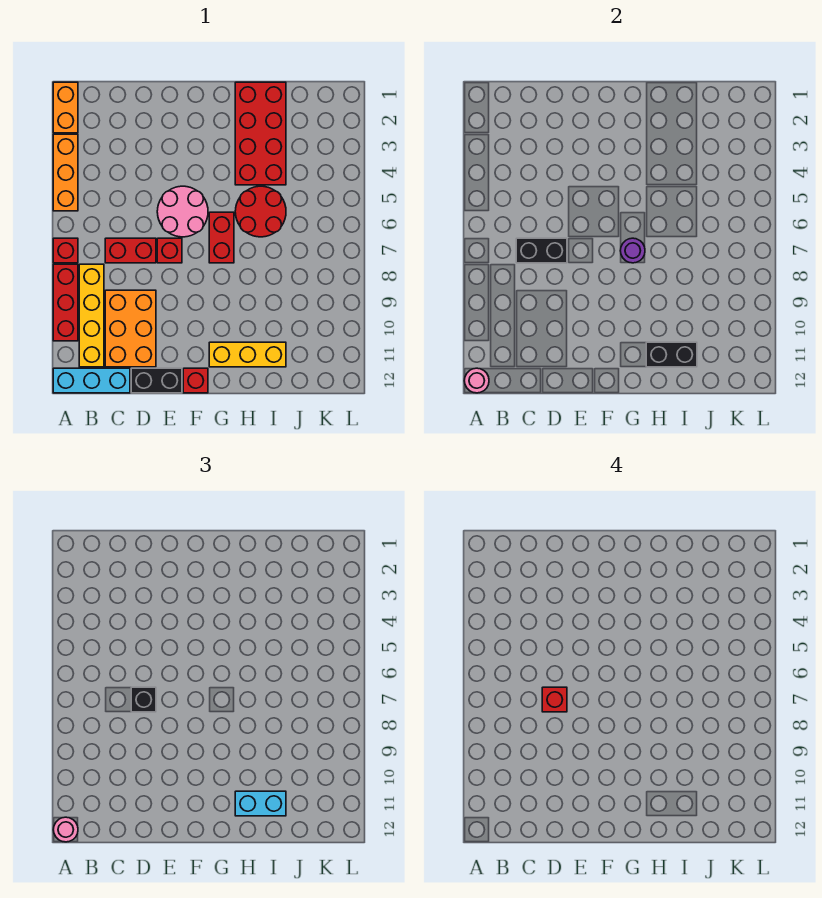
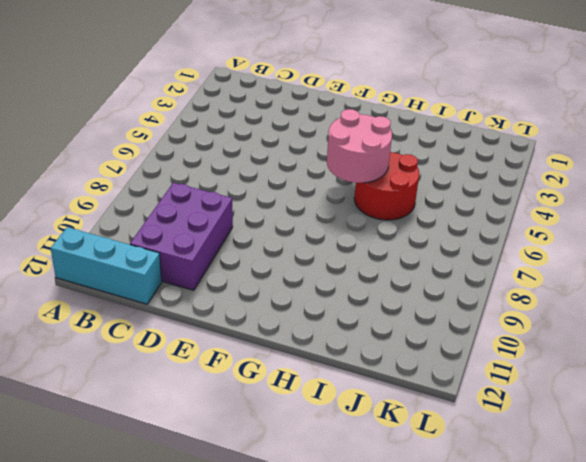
purple brick C9:D11 level 1 -> orange brick C9:D11 level 1
pink round brick G5:H6 level 2 -> pink round brick E5:F6 level 1
none -> orange brick A1:A2 level 1
none -> orange brick A3:A5 level 1
none -> red brick A7 level 1

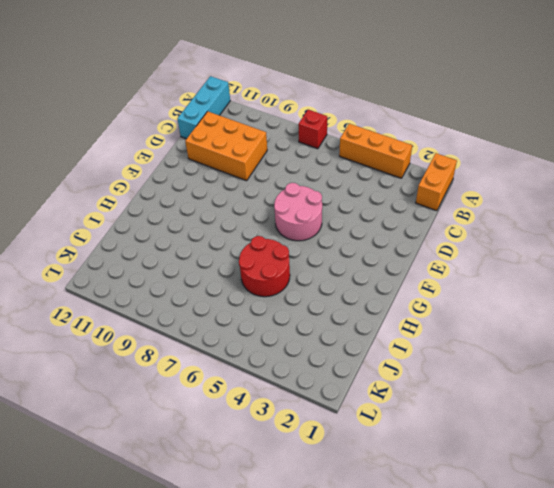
orange brick A1:B1 level 1 -> orange brick A1:A2 level 1
none -> red brick A8:A10 level 1
none -> yellow brick B8:B11 level 1
none -> red brick C7:D7 level 1

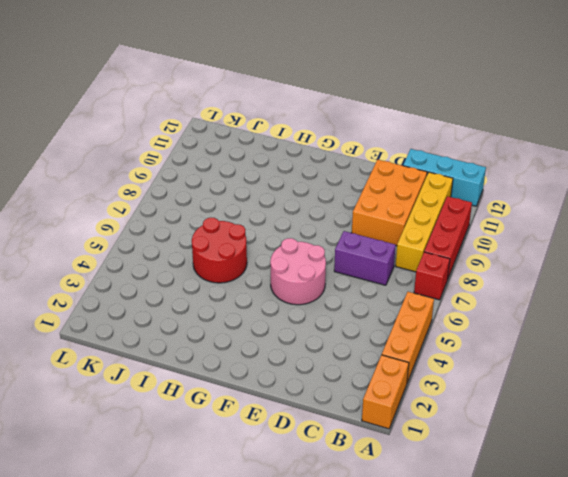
purple brick C7:D7 level 1 -> red brick C7:D7 level 1
none -> black brick D12:E12 level 1
none -> red brick E7 level 1
none -> red brick F12 level 1

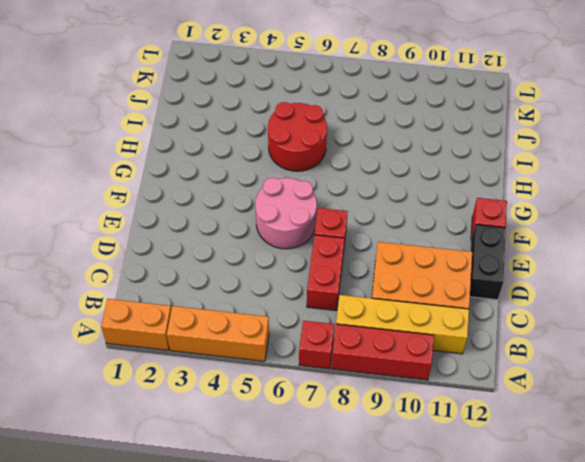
none -> cyan brick A12:C12 level 1
none -> red brick G6:G7 level 1
none -> yellow brick G11:I11 level 1

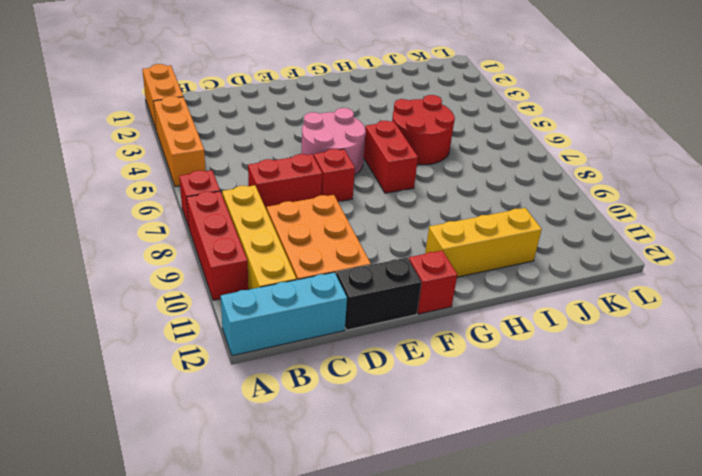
none -> red brick H1:I4 level 1
none -> pink round brick A12 level 2
none -> black brick C7:D7 level 2

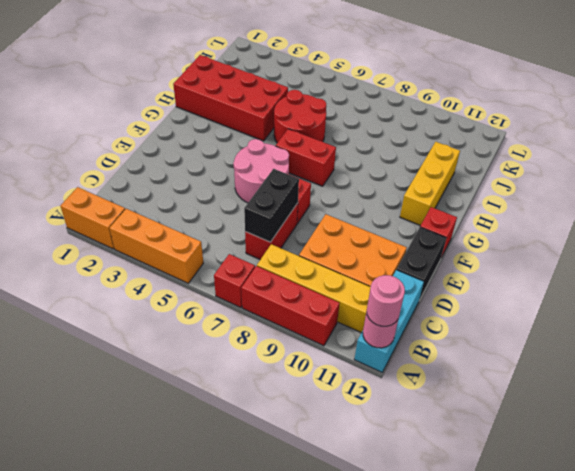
none -> purple round brick G7 level 2
none -> black brick H11:I11 level 2
none -> black brick D7 level 3

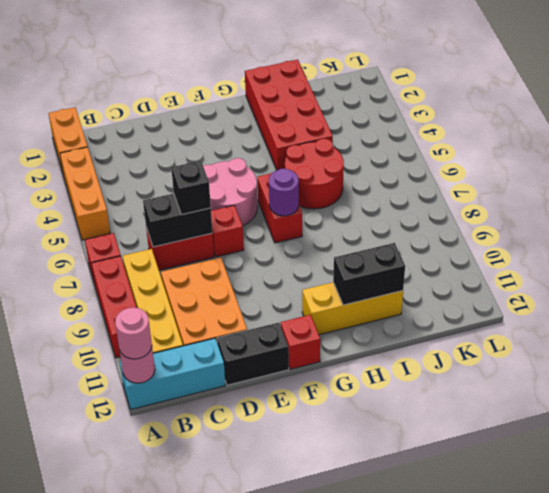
none -> cyan brick H11:I11 level 3
none -> red brick D7 level 4

